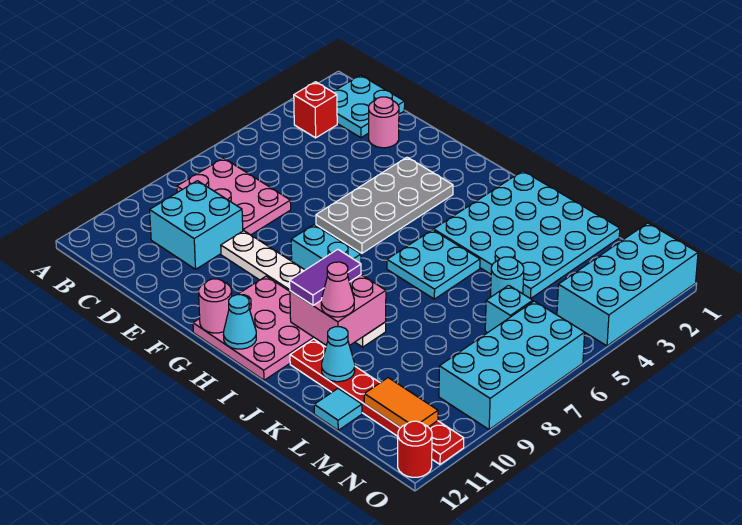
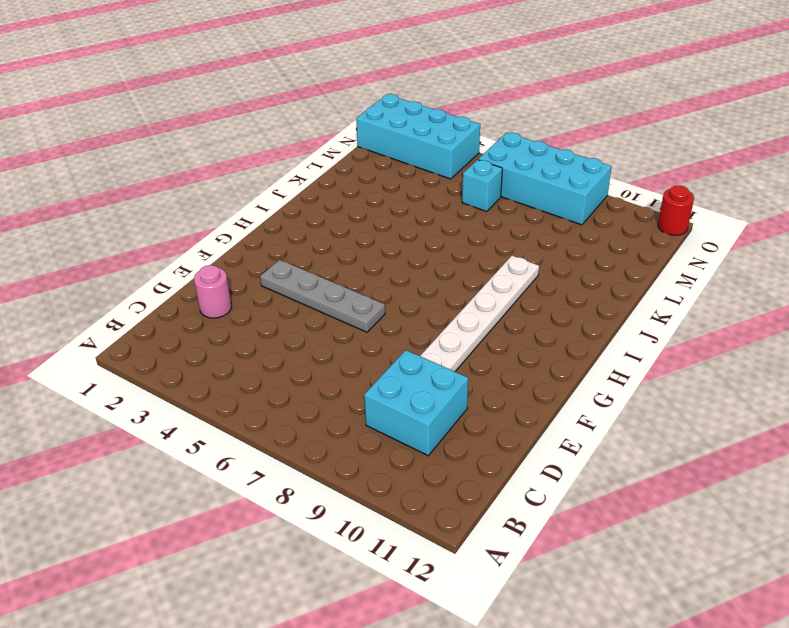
grey plate F3:F6 level 1 -> grey plate F3:G6 level 1
none -> cyan plate B1:C2 level 1
none -> red brick B3 level 1
none -> pink plate B7:D8 level 1

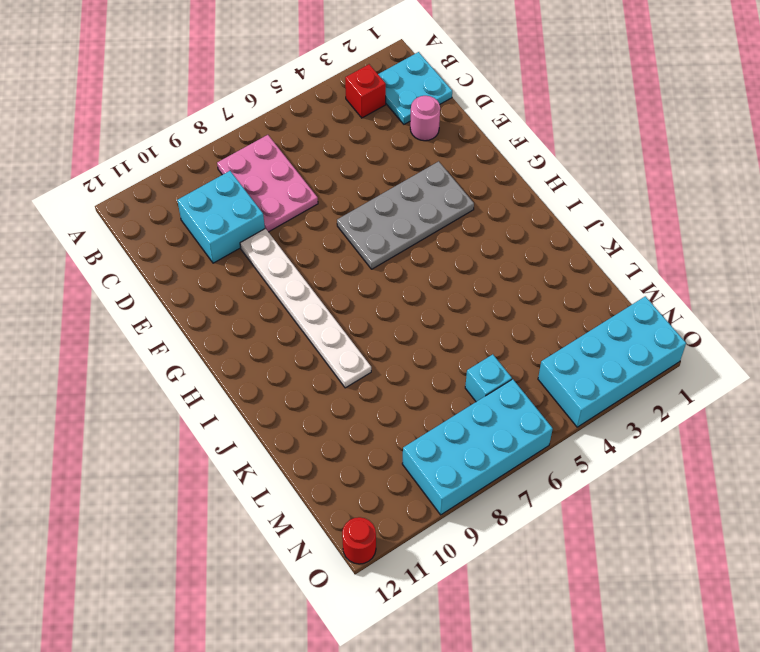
none -> cyan brick G8:H8 level 1
none -> pink plate G10:I12 level 1
none -> cyan plate I1:L4 level 1

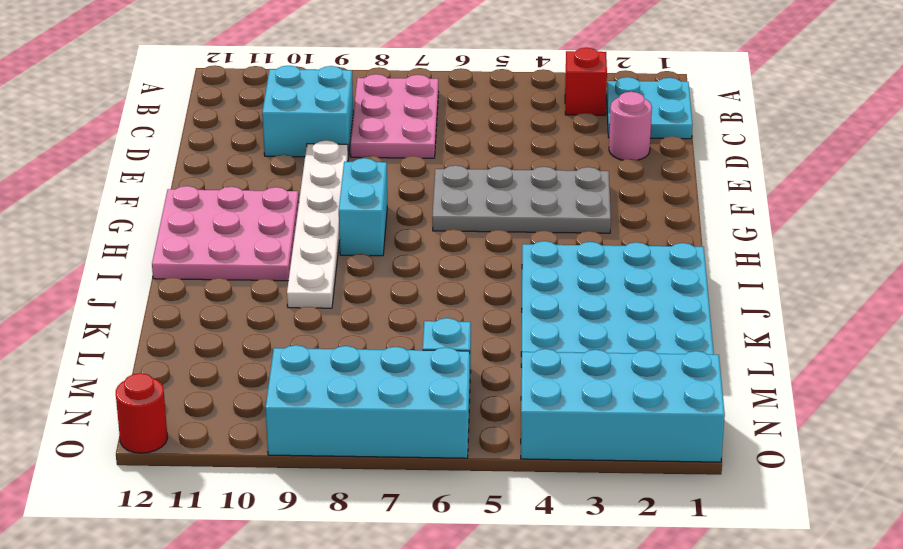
none -> cyan plate I5:J6 level 1
none -> red plate J11:O11 level 1
none -> cyan round brick L5 level 1

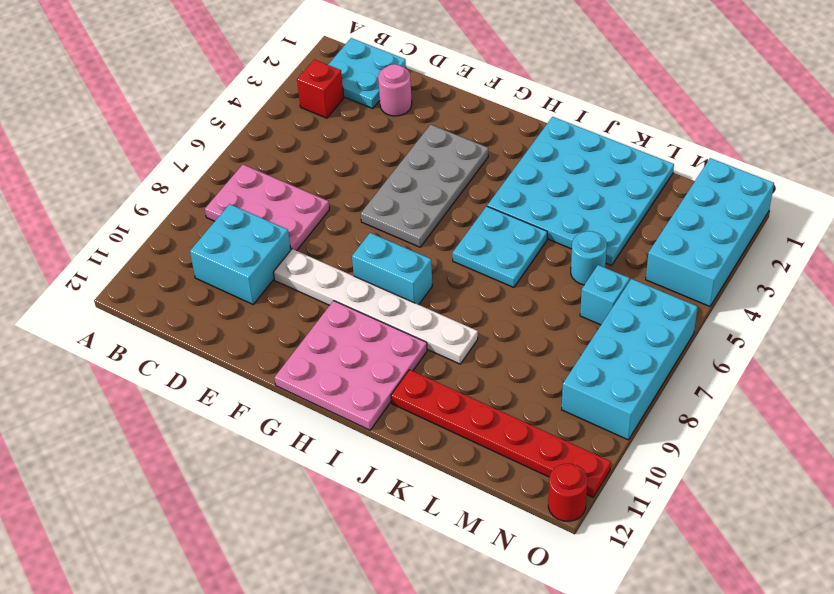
none -> cyan tile L12 level 1
none -> pink round brick G12 level 2
none -> cyan cone H12 level 2

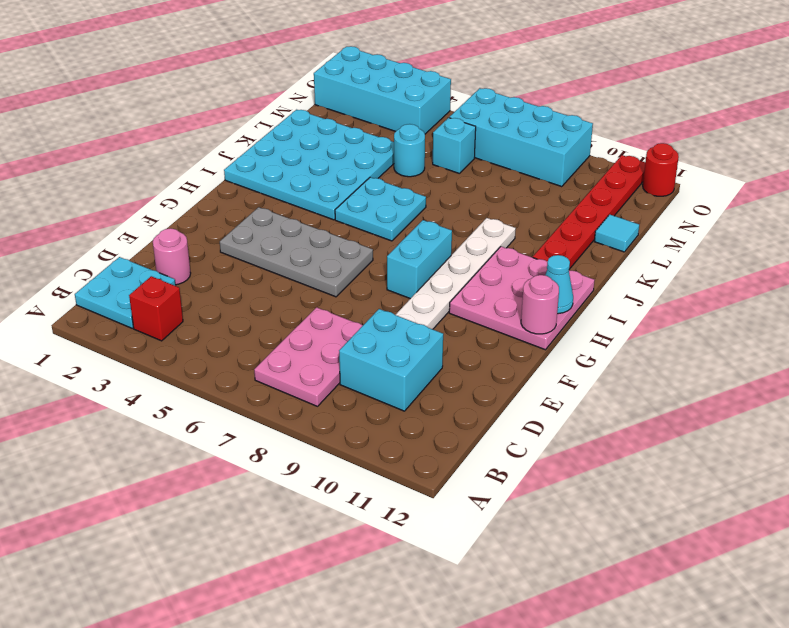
none -> pink brick I9:J10 level 2
none -> cyan cone K11 level 2
none -> orange tile M11:N11 level 2

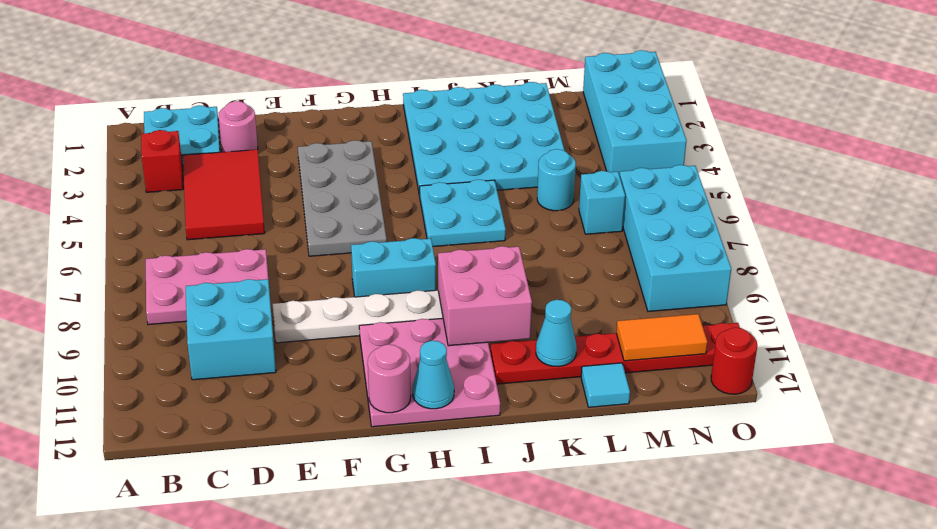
red tile C3:D5 level 1 -> none
none -> purple tile I9:I10 level 3
none -> pink cone J10 level 3

